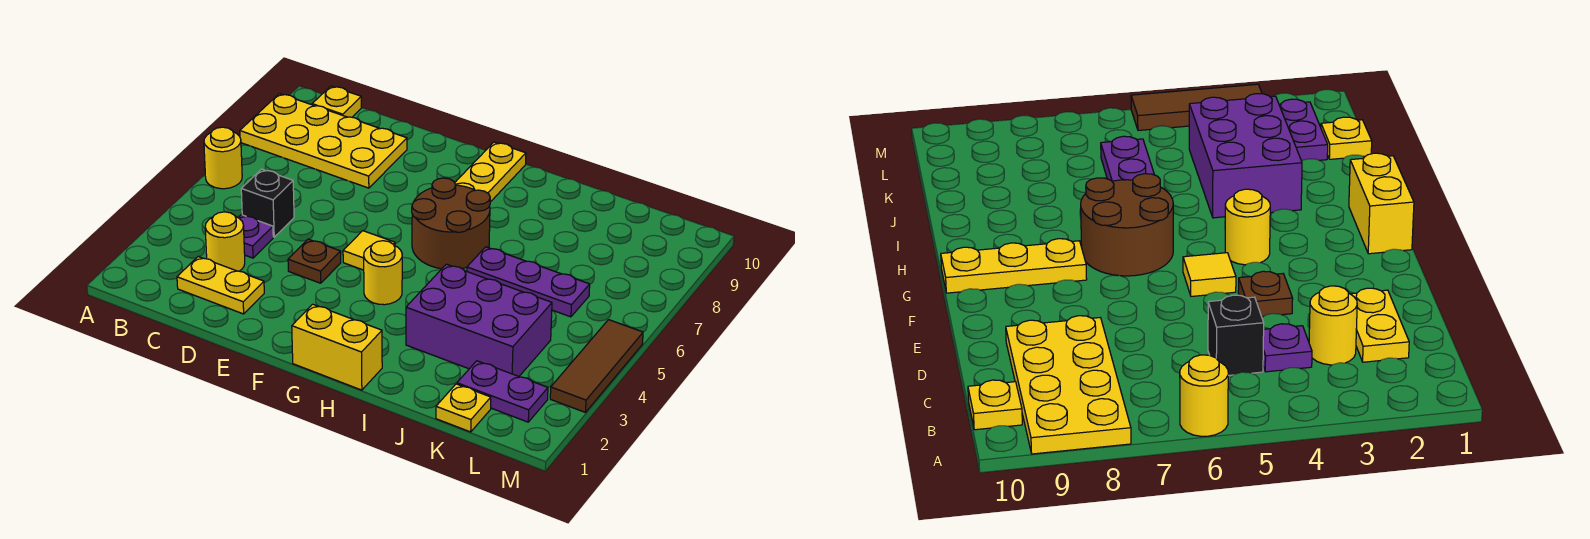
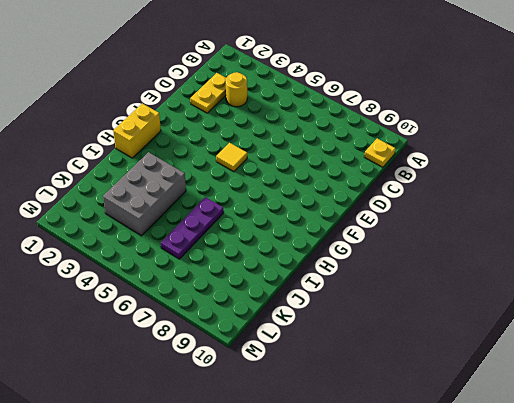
grey brick I3:K4 level 1 -> purple brick I3:K4 level 1
none -> yellow round brick A6 level 1
none -> yellow plate A8:D9 level 1
none -> purple plate C4 level 1

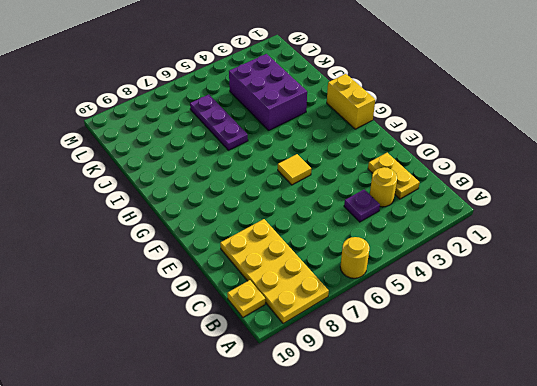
none -> black brick C5 level 1
none -> brown plate E4 level 1
none -> yellow round brick G4 level 1

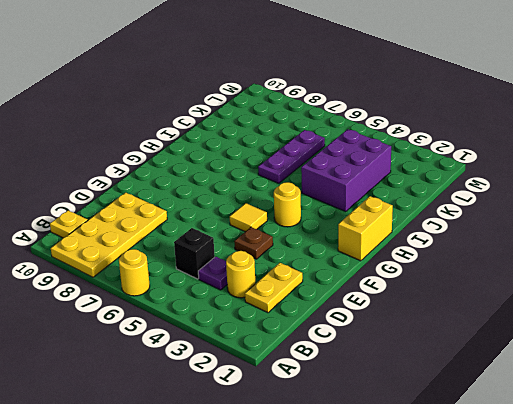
none -> brown round brick G6:H7 level 1
none -> yellow plate G8:G10 level 1
none -> yellow plate K1 level 1

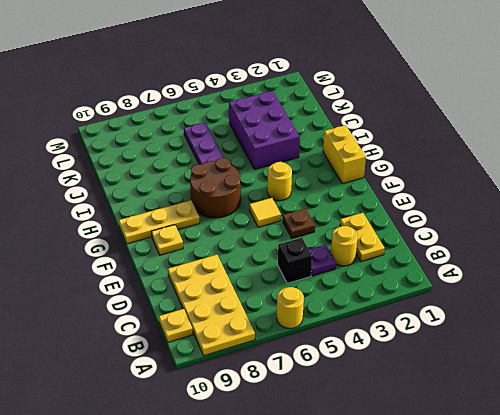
yellow plate F9 level 1 -> yellow plate K1 level 1
none -> purple plate K2:L2 level 1
none -> brown tile M3:M5 level 1

